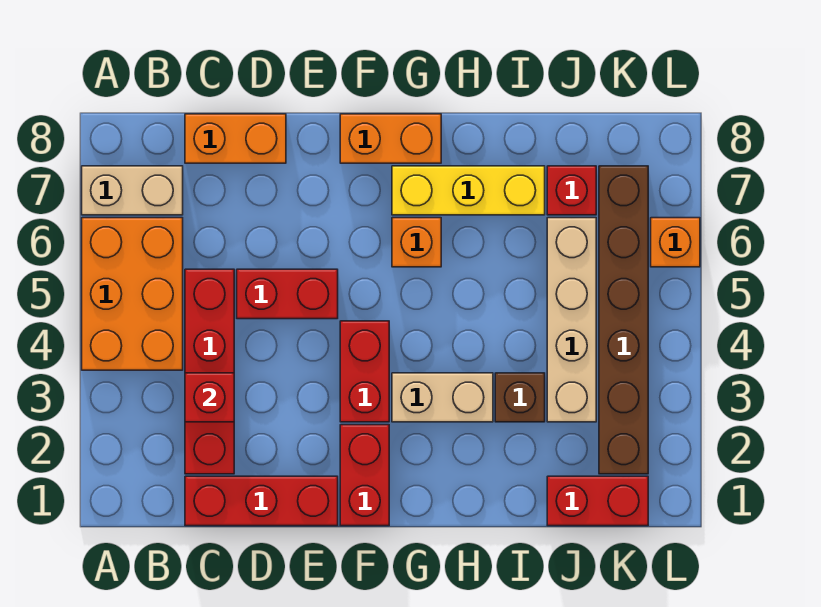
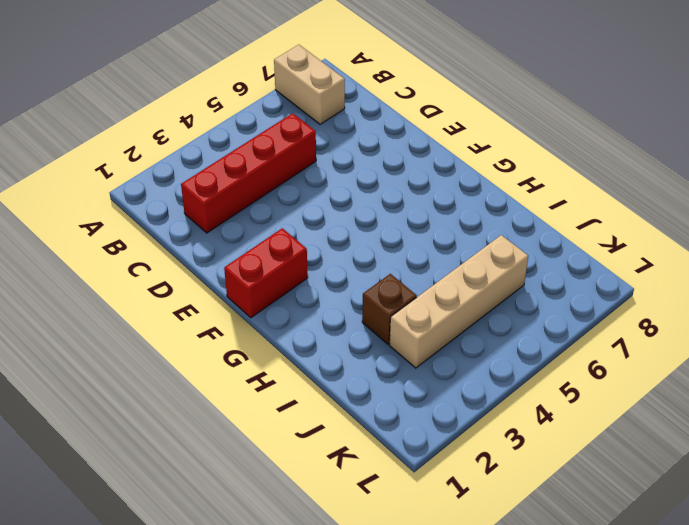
none -> orange brick A4:B6 level 1
none -> red brick C1:E1 level 1
none -> orange brick C8:D8 level 1

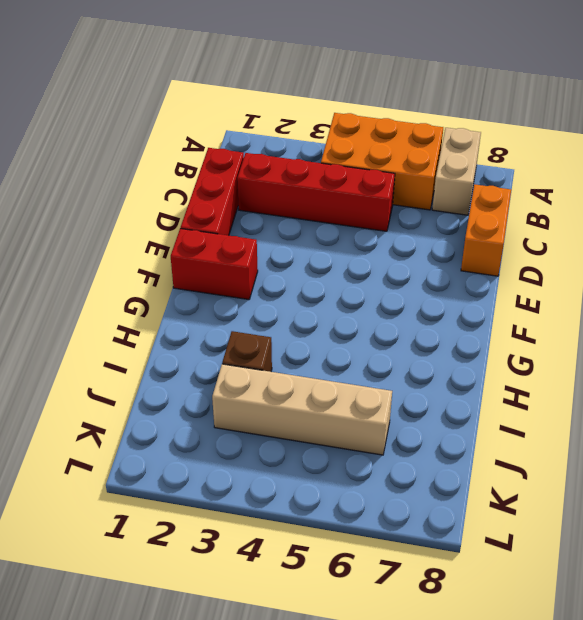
none -> red brick D5:E5 level 1
none -> red brick F3:F4 level 1
none -> orange brick F8:G8 level 1

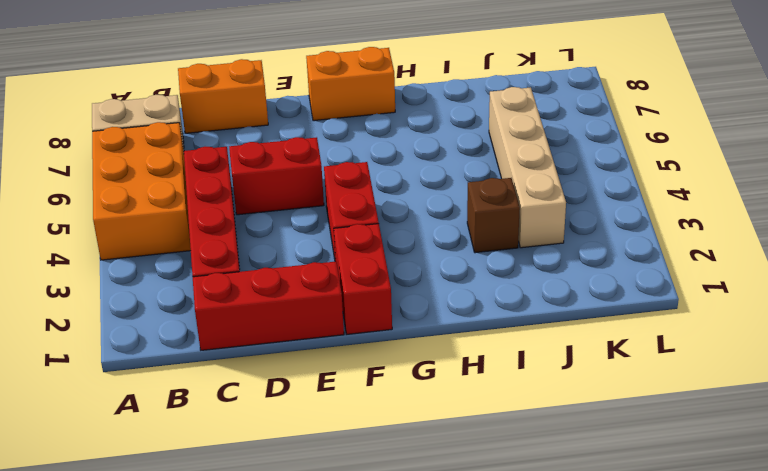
none -> tan brick G3:H3 level 1
none -> orange brick G6 level 1
none -> yellow brick G7:I7 level 1

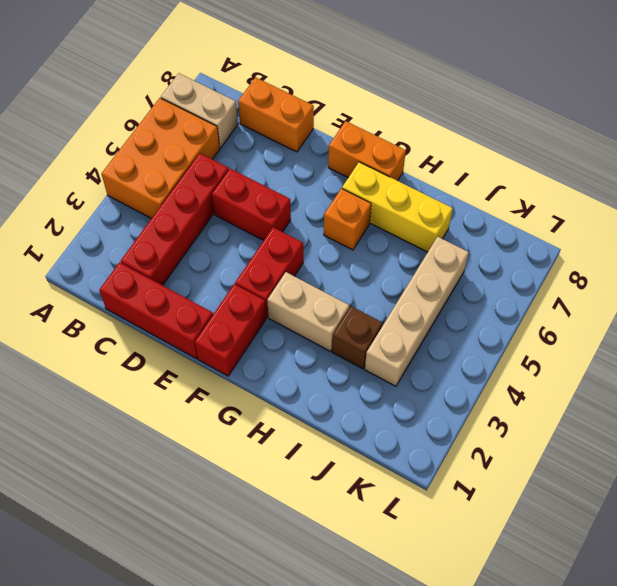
none -> red brick J1:K1 level 1
none -> red brick J7 level 1
none -> brown brick K2:K7 level 1

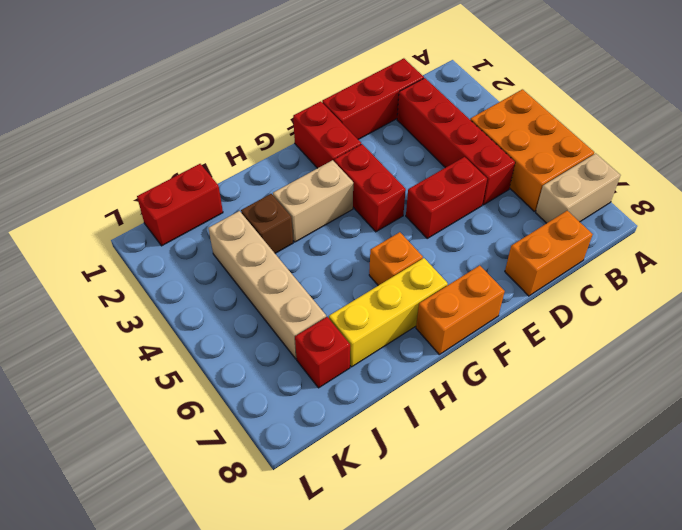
none -> brown brick K2:K7 level 1
none -> orange brick L6 level 1
none -> red brick C3 level 2

